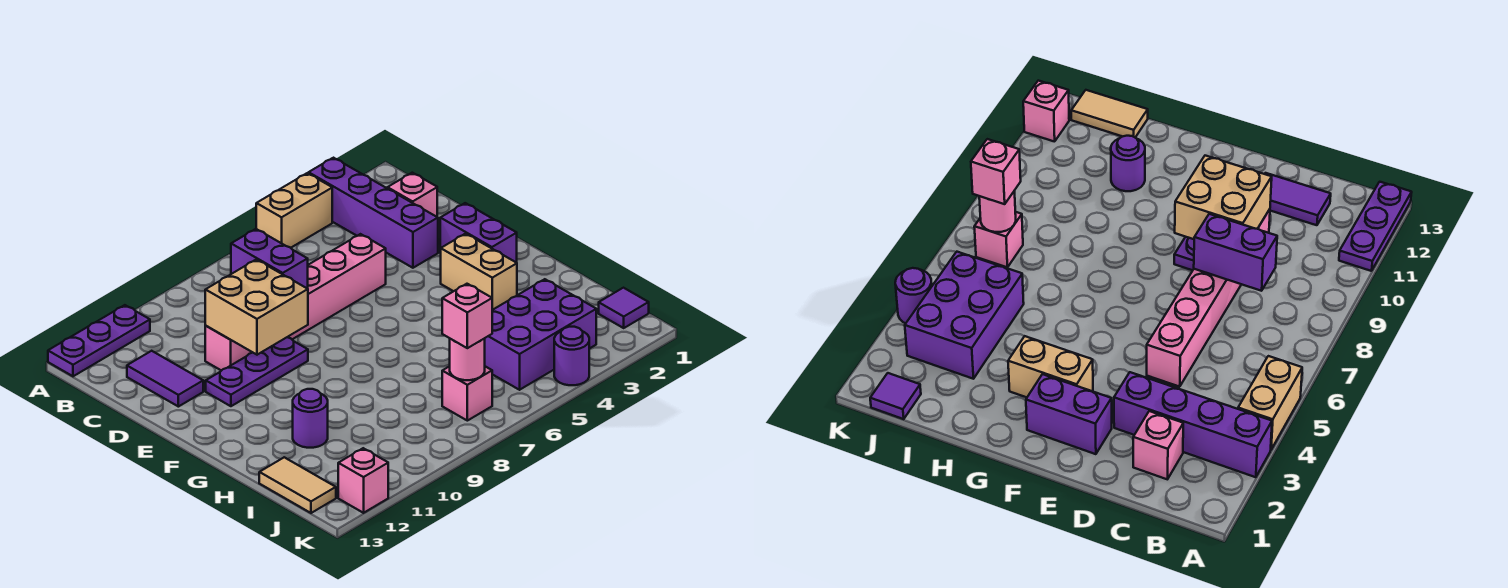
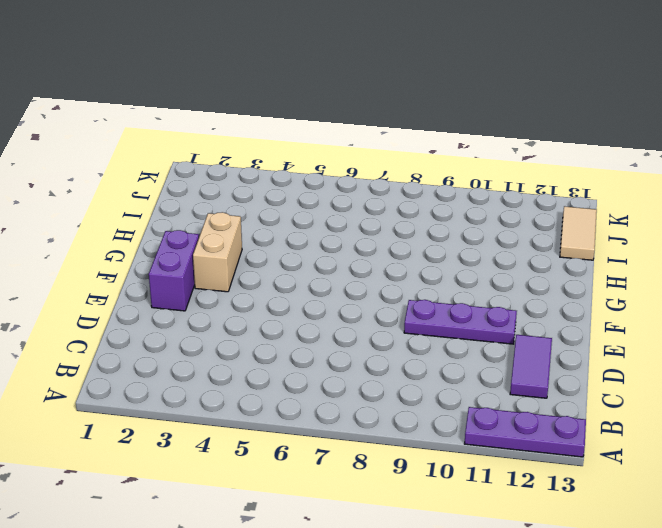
none -> purple brick A3:D3 level 1
none -> tan brick A4:A5 level 1
none -> pink brick C2 level 1

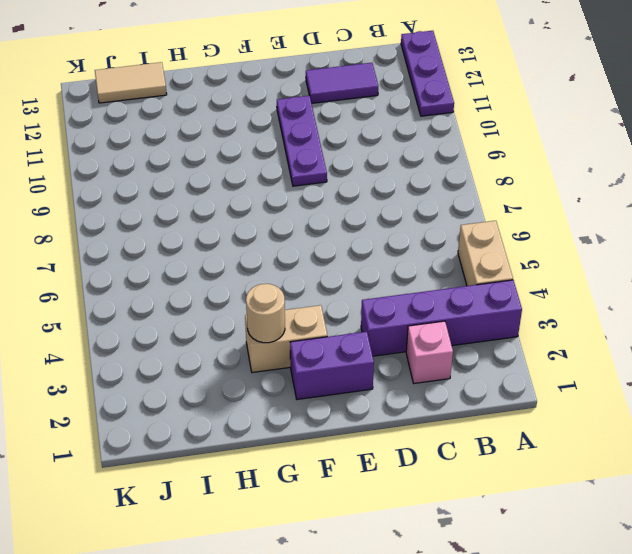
tan round brick G3 level 2 -> none
none -> pink brick D5:D10 level 1
none -> purple round brick H11 level 1
none -> purple brick I3:J5 level 1

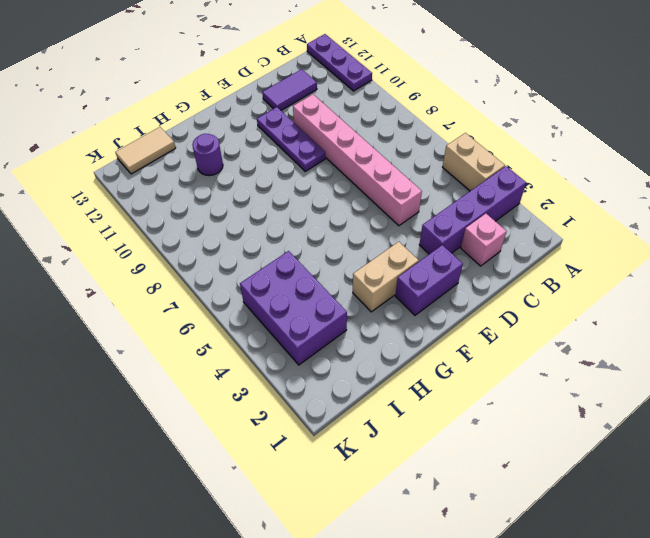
none -> purple tile J1 level 1
none -> pink brick J7 level 1
none -> purple round brick K4 level 1

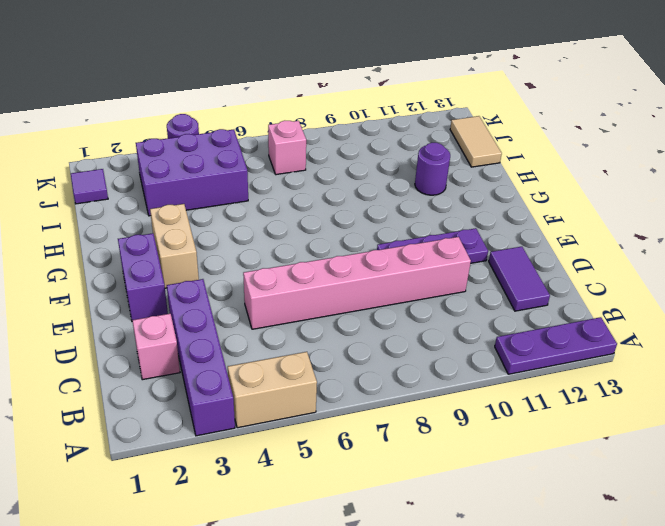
none -> pink brick K12 level 1
none -> purple brick C8:D8 level 2
none -> tan brick D9:E10 level 2

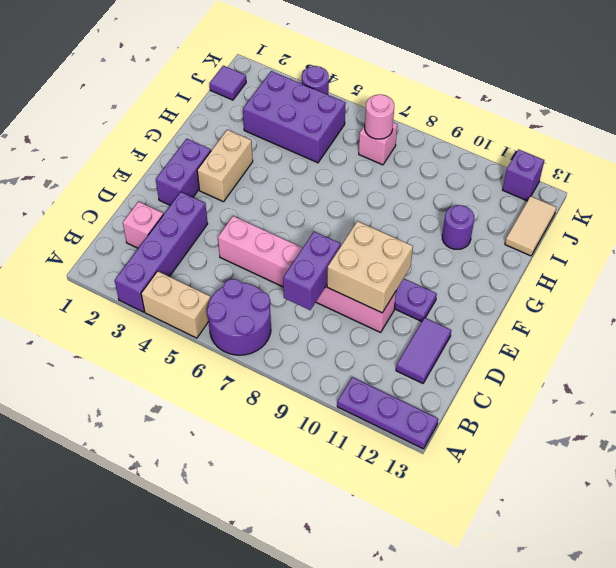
purple round brick A6:B7 level 1 -> none
purple brick K12 level 1 -> pink brick K12 level 1
none -> pink brick J7 level 3

